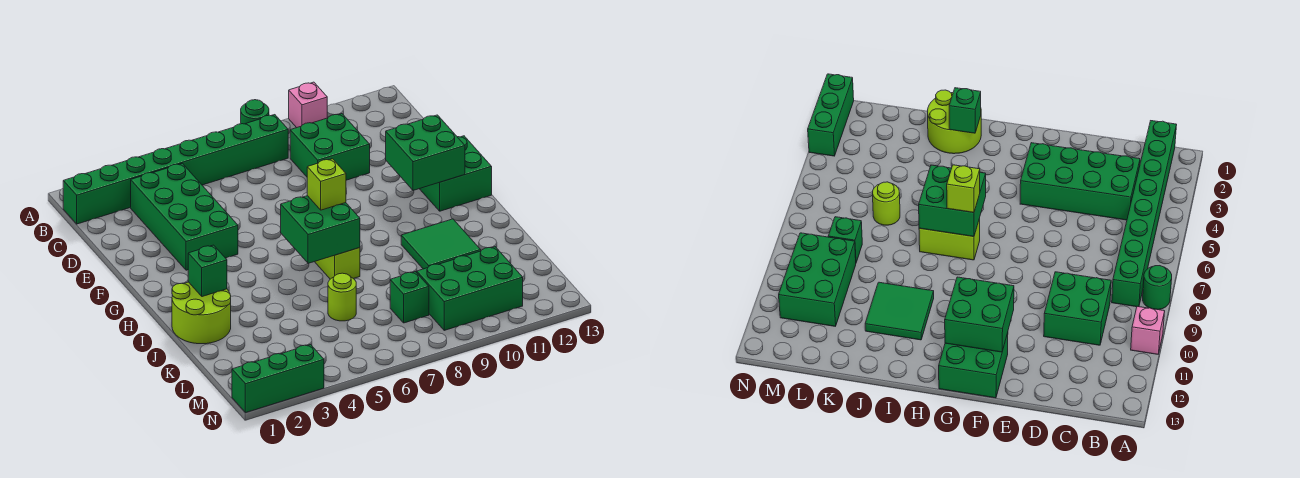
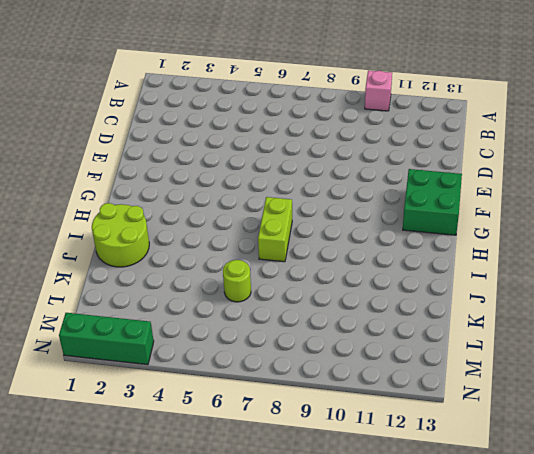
none -> green round brick A8 level 1
none -> green brick B1:B8 level 1
none -> green brick C3:F4 level 1

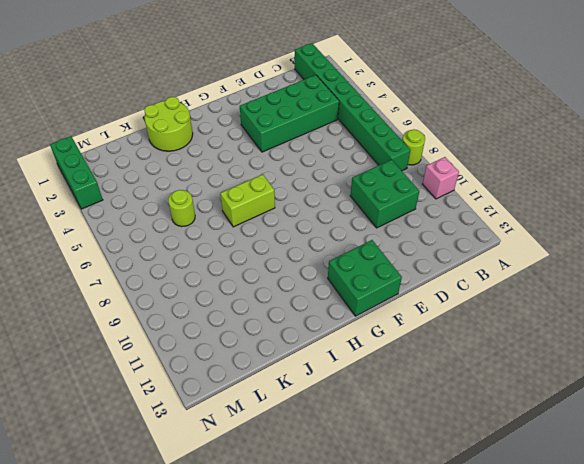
lime round brick A8 level 1 -> green round brick A8 level 1
none -> green tile I10:J11 level 1
none -> green brick L8 level 1
none -> green brick L9:M11 level 1

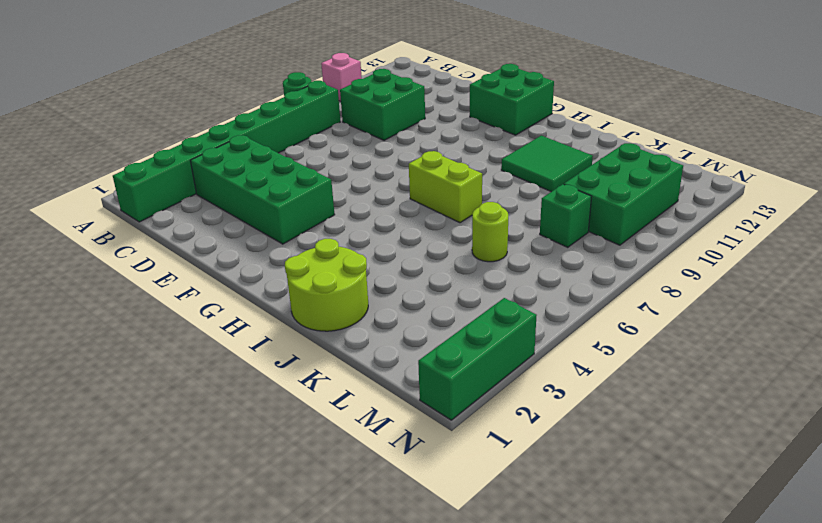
none -> green brick F11:G12 level 2
none -> green brick H6:I7 level 2
none -> green brick I2 level 2

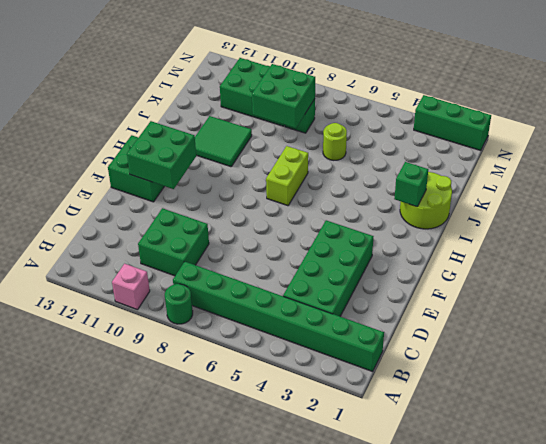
green brick K8:L9 level 2 -> green brick H6:I7 level 2
none -> lime brick H7 level 3

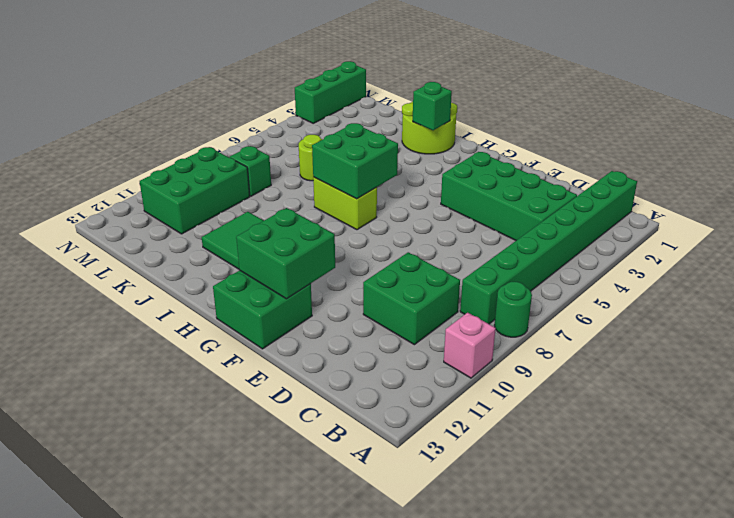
none -> lime brick H7 level 3

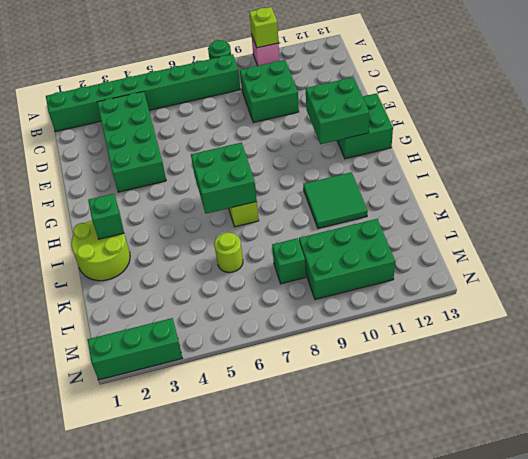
lime brick A10 level 2 -> lime brick H7 level 3

